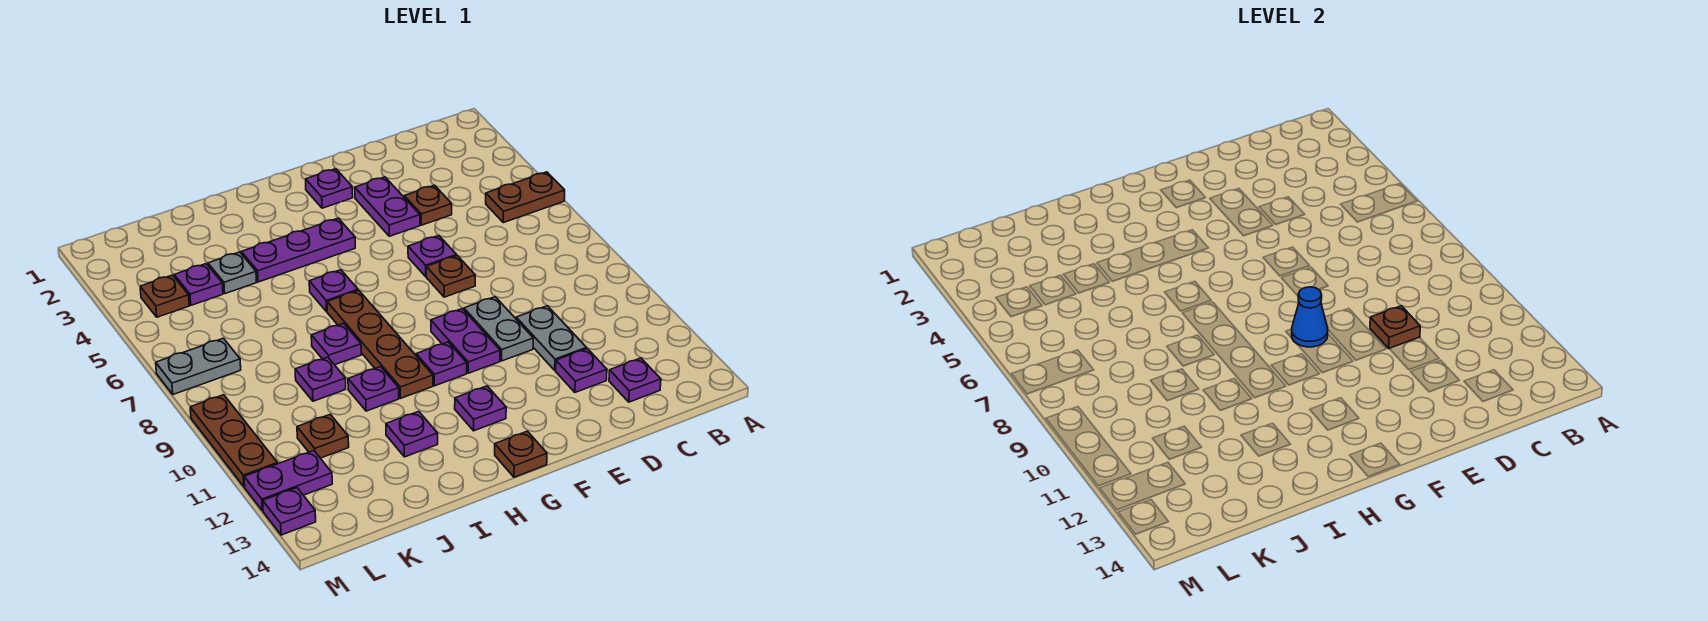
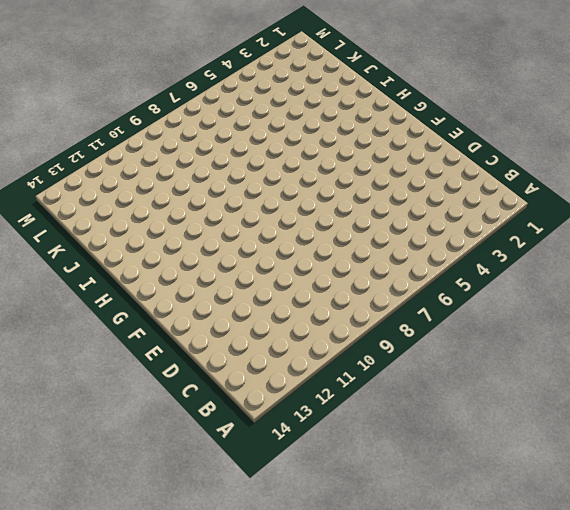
none -> brown plate A5:B5 level 1
none -> purple plate C13 level 1
none -> brown plate D4 level 1
none -> grey plate D10:D11 level 1

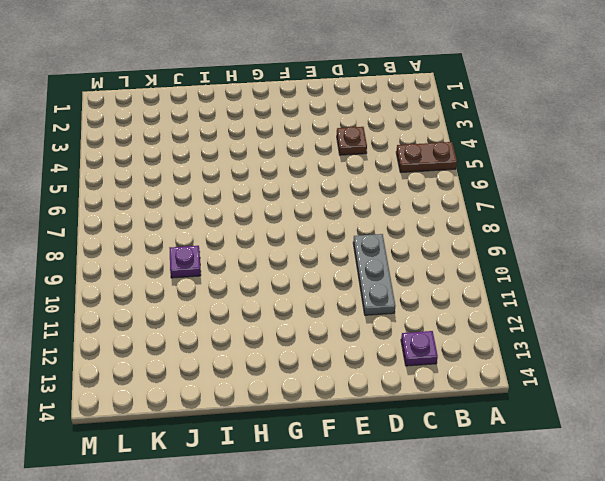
grey plate D9:D11 level 1 -> grey plate D10:D11 level 1
none -> purple plate D12 level 1
none -> purple plate E3:E4 level 1
none -> purple plate E6 level 1
none -> brown plate E7 level 1

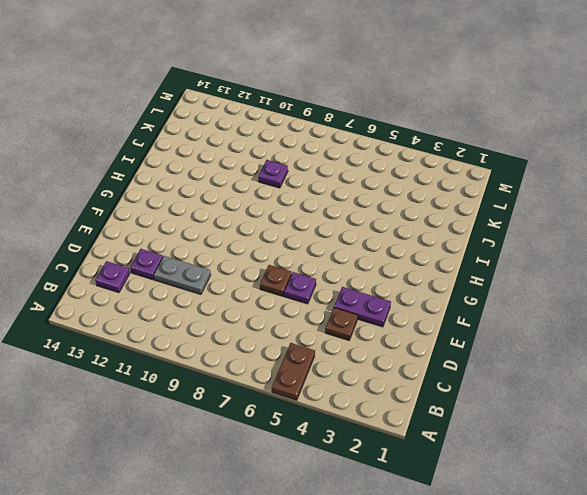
none -> grey plate E9:E10 level 1
none -> purple plate F2 level 1
none -> purple plate F9:F10 level 1
none -> purple plate G4:I4 level 1

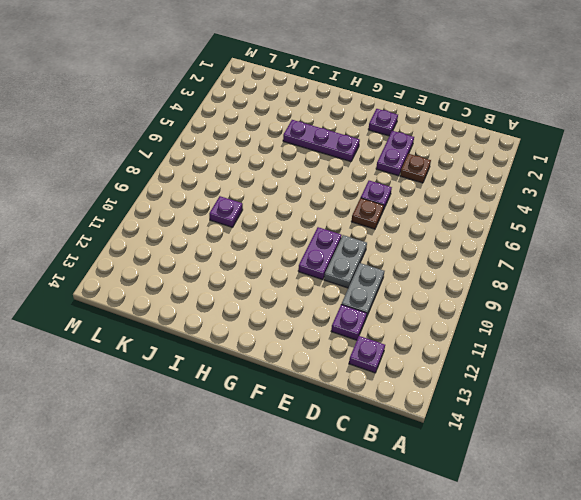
none -> brown plate A5:B5 level 1
none -> purple plate G10 level 1
none -> purple plate G12 level 1
none -> brown plate G14 level 1

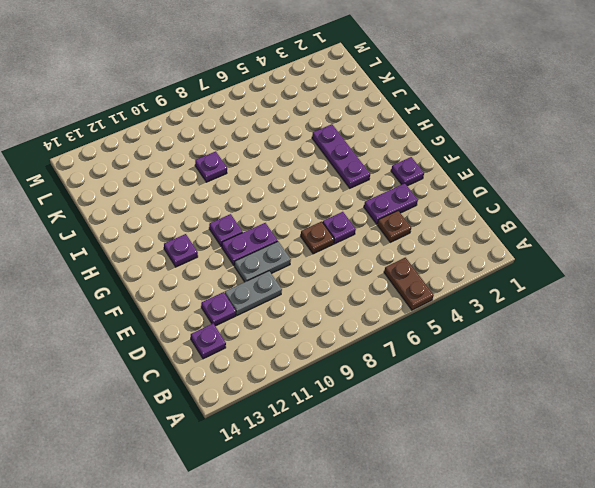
none -> brown plate G14 level 1
none -> purple plate H6 level 1
none -> brown plate H7:H10 level 1
none -> purple plate I8 level 1

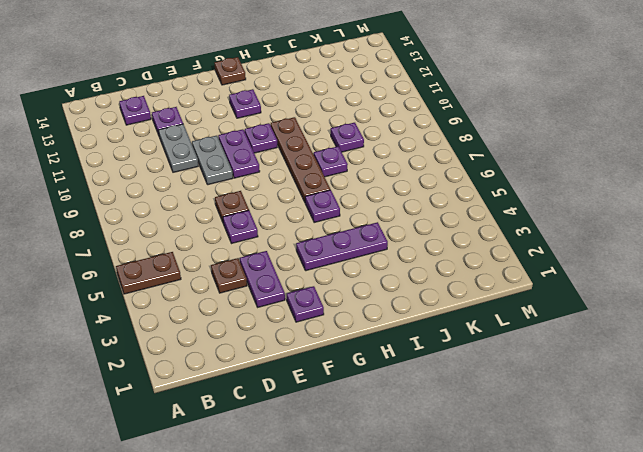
none -> purple plate I10 level 1
none -> purple plate I12 level 1
none -> grey plate J4 level 1
none -> purple plate K4 level 1

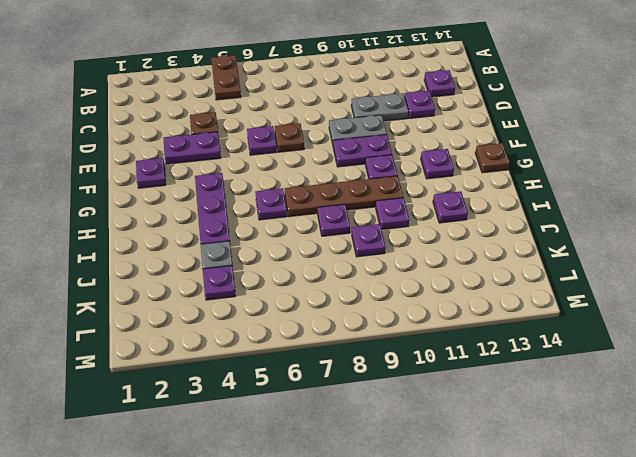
none -> brown plate K11 level 1
none -> brown plate L4 level 1
none -> grey plate L7:M7 level 1
none -> purple plate L12:M12 level 1

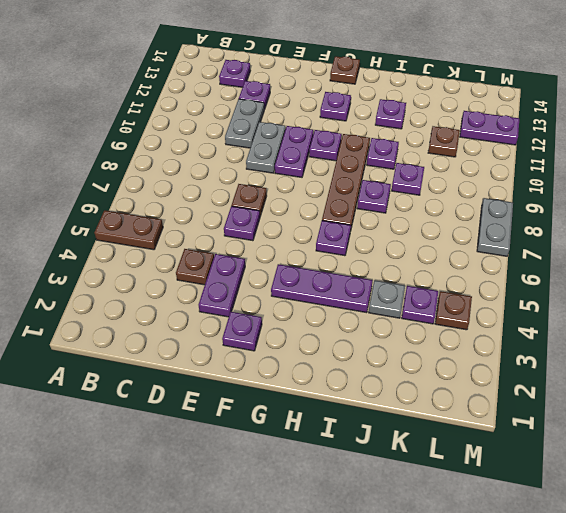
grey plate M7:M8 level 1 -> grey plate L7:M7 level 1
none -> brown plate M9:M11 level 1
none -> purple plate M13 level 1
none -> brown plate D10 level 2
none -> blue cone F9 level 2

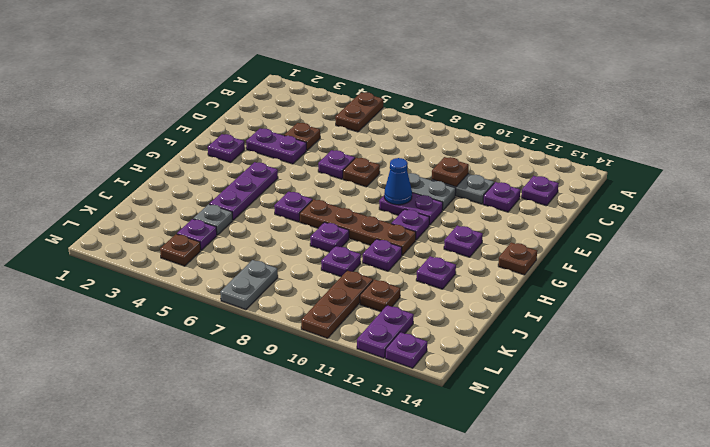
brown plate K10:M10 level 1 -> brown plate M9:M11 level 1

